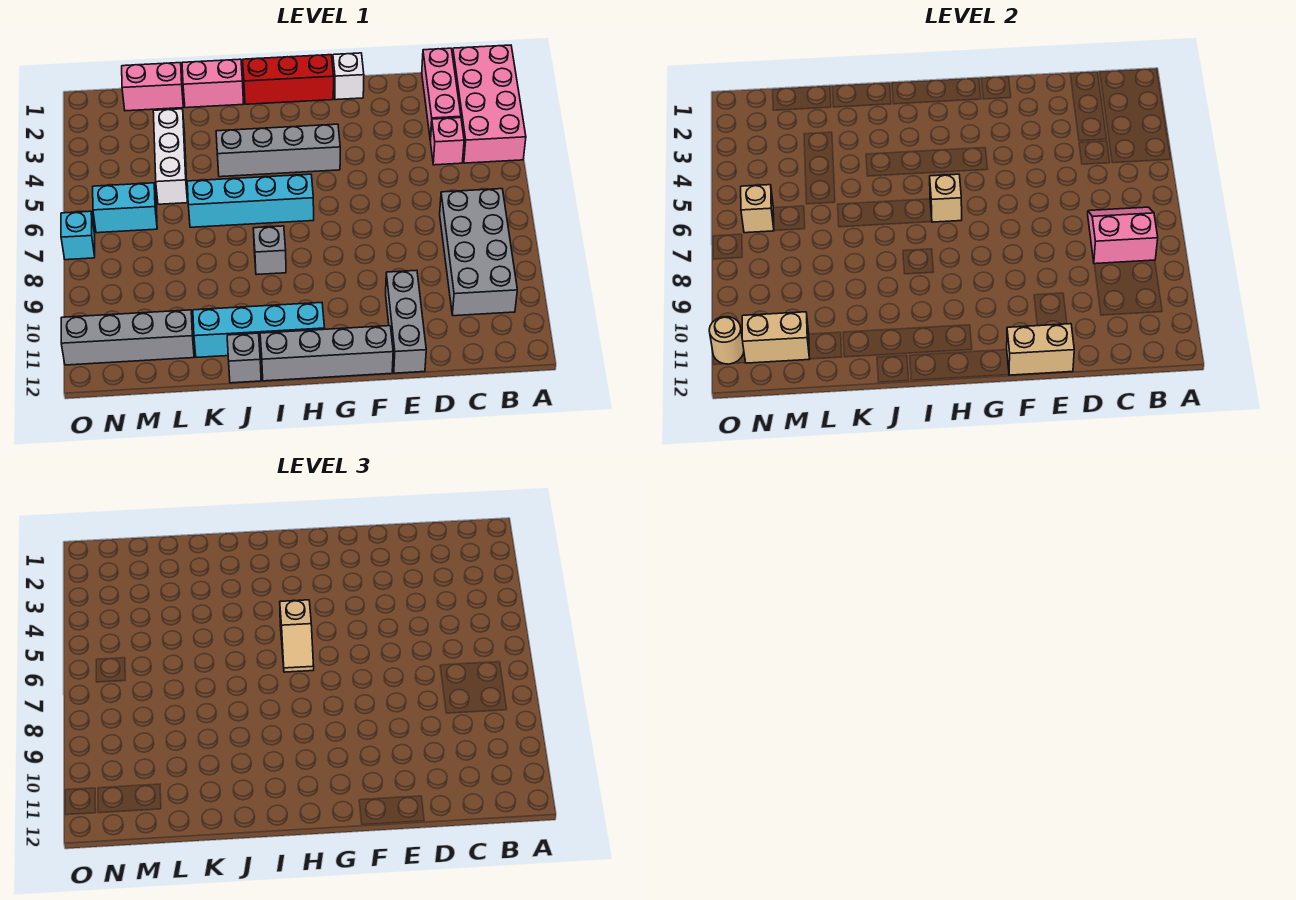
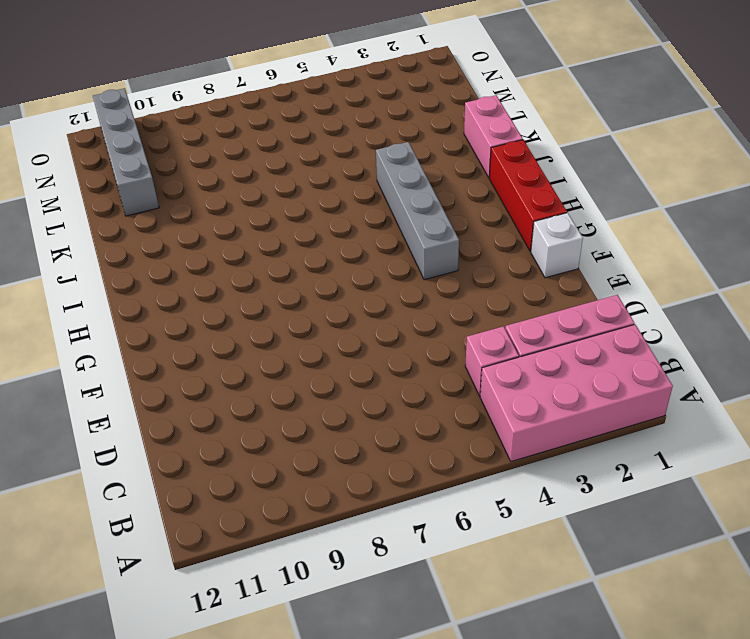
none -> grey brick B7:C10 level 1
none -> grey brick E10:E12 level 1
none -> grey brick F12:I12 level 1

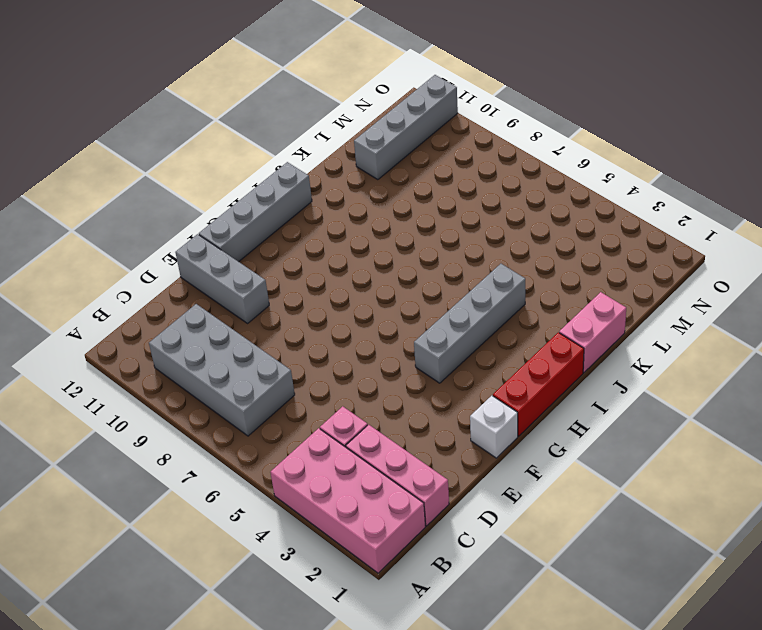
none -> cyan brick H6:K6 level 1
none -> cyan brick H11:K11 level 1
none -> grey brick I8 level 1

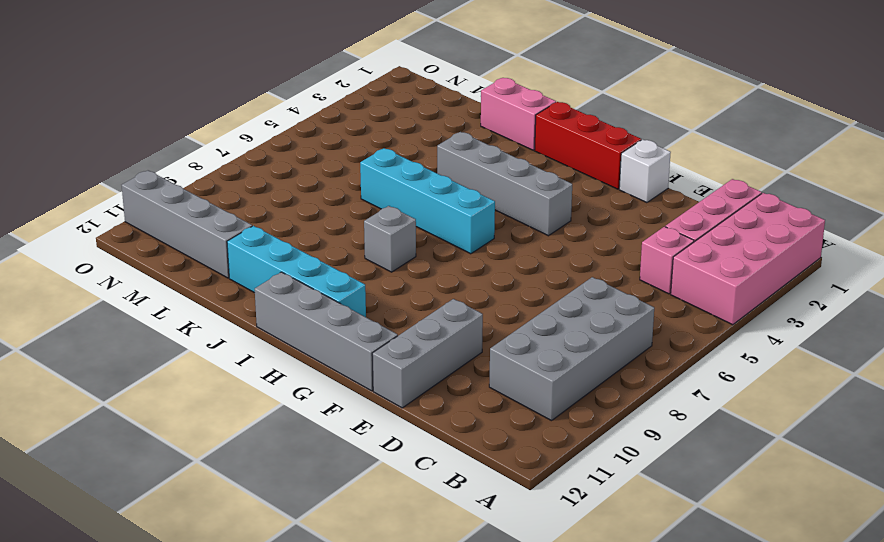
none -> grey brick J12 level 1
none -> pink brick L1:M1 level 1
none -> white brick L3:L5 level 1

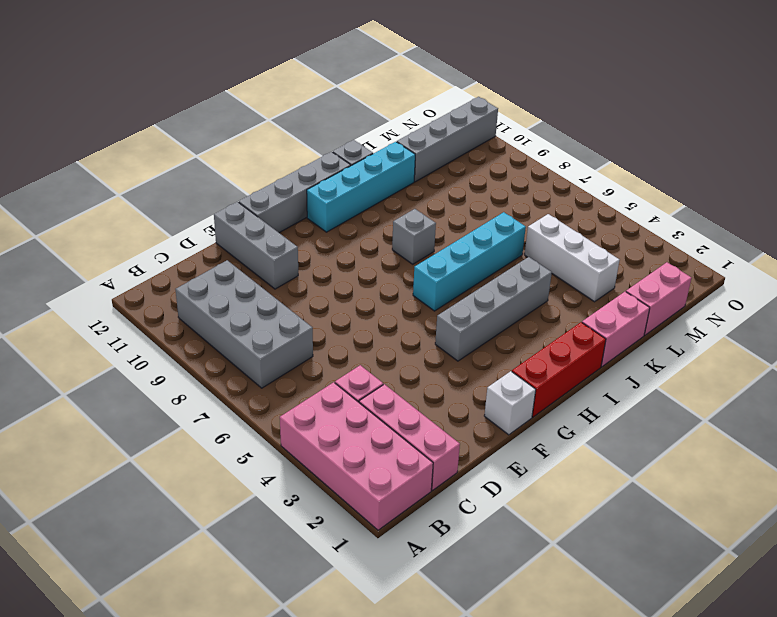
none -> cyan brick M6:N6 level 1
none -> cyan brick O7 level 1
none -> pink slope B7:C8 level 2 top 8

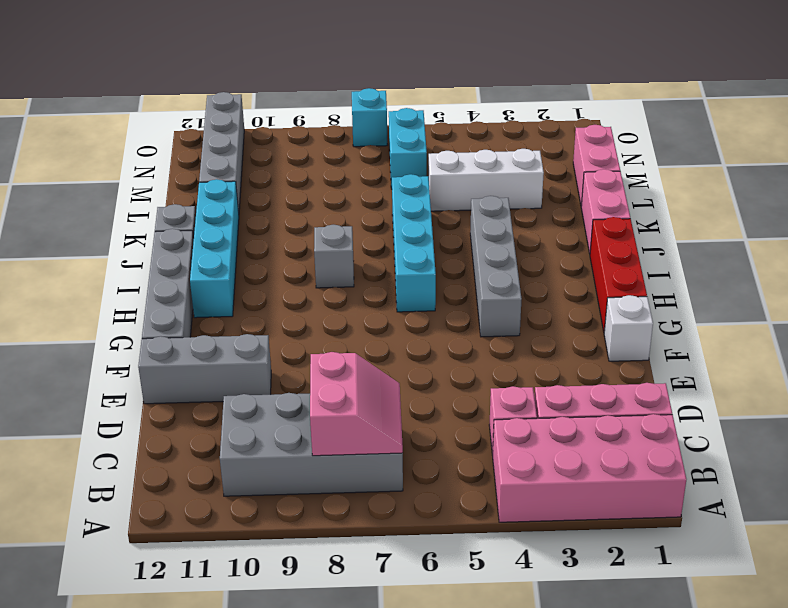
none -> tan brick E12:F12 level 2
none -> tan brick H6 level 2
none -> tan brick M11:N11 level 2

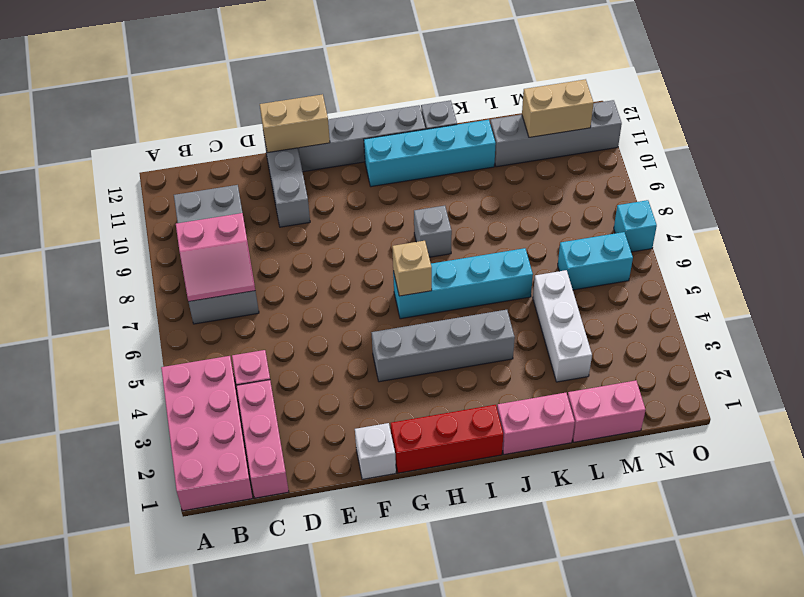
none -> tan brick N6 level 2
none -> tan round brick O11 level 2
none -> tan slope H5:H6 level 3 top 5

